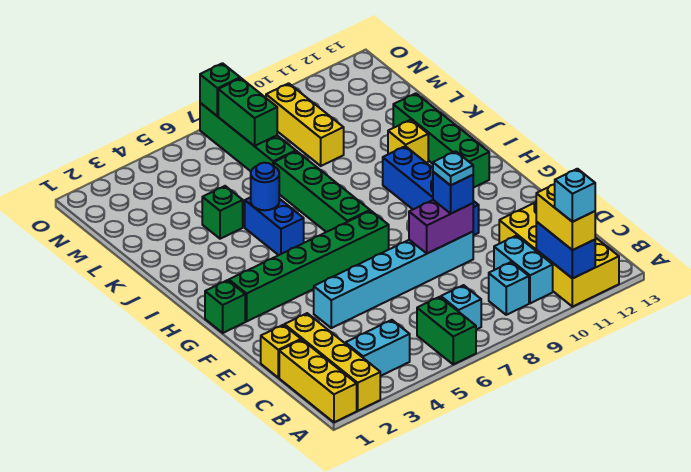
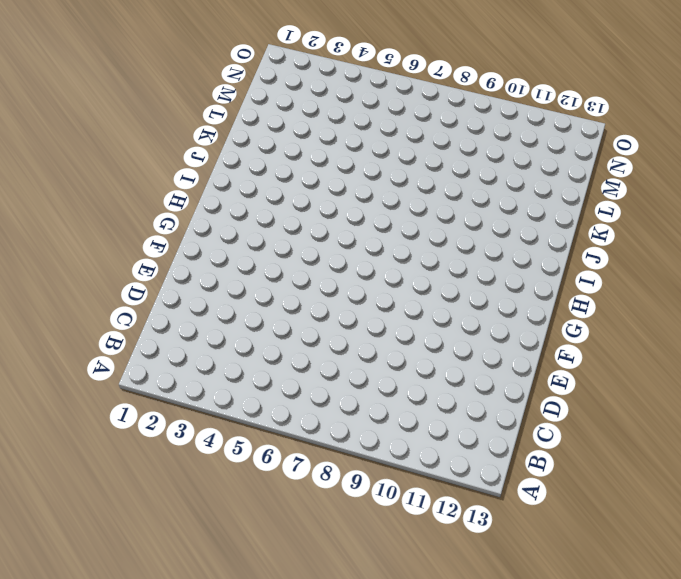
none -> yellow brick A1:C1 level 1
none -> yellow brick A2:D2 level 1
none -> green brick A6:B6 level 1

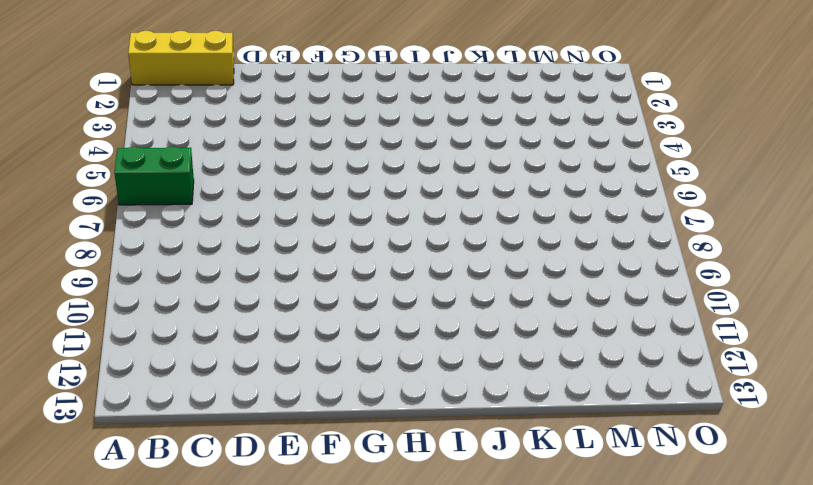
none -> yellow brick A2:D2 level 1
none -> yellow brick A11:D12 level 1
none -> cyan brick B3:B4 level 1

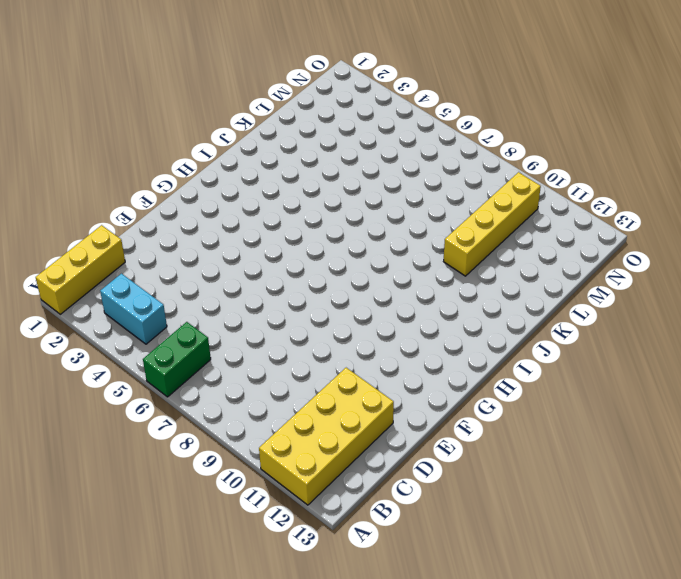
yellow brick K10:N10 level 1 -> yellow brick A2:D2 level 1
none -> cyan brick B7 level 1
none -> cyan brick B9 level 1
none -> cyan brick B10:C10 level 1

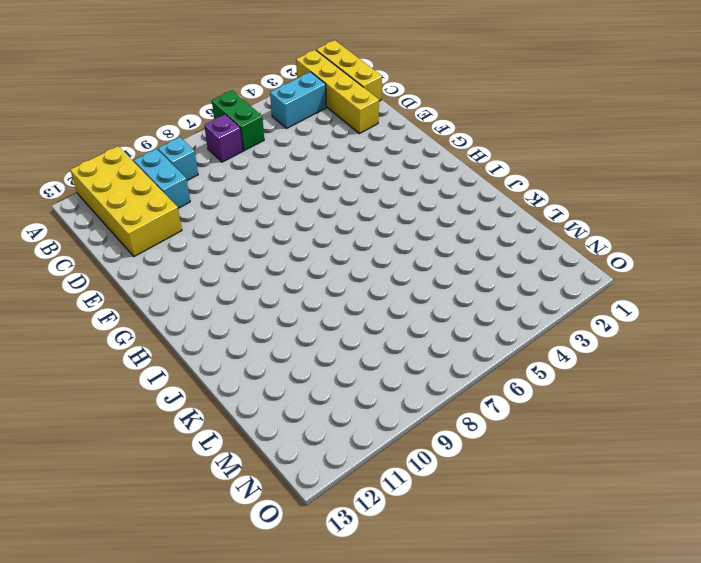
purple brick B7 level 1 -> cyan brick B7 level 1
none -> yellow brick D1 level 1
none -> cyan brick E4:E9 level 1
none -> blue brick F10:I10 level 1

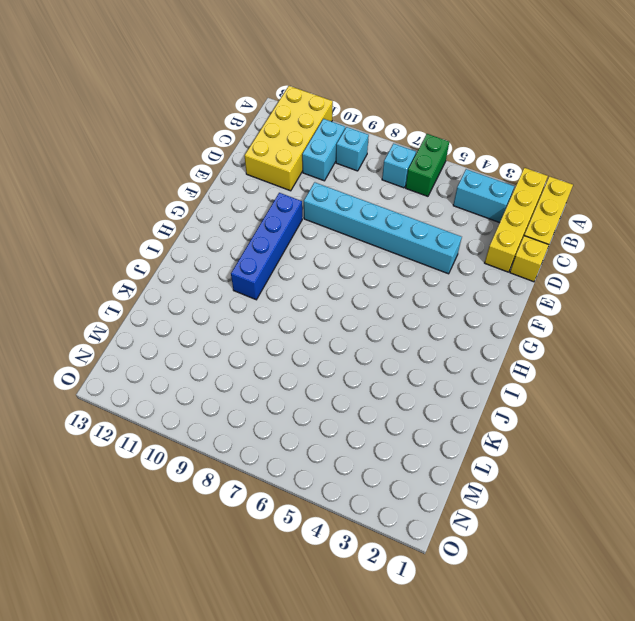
none -> green brick G1 level 1
none -> green brick G2:G7 level 1
none -> green brick H7:K7 level 1

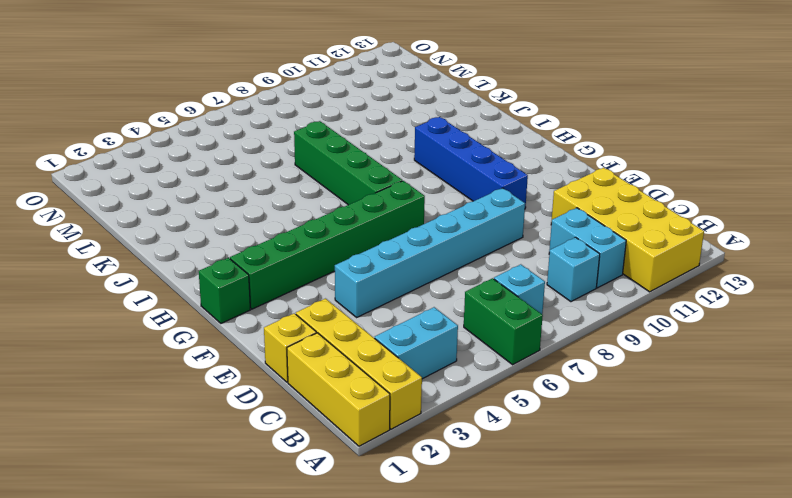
none -> green brick H12:K12 level 1
none -> blue brick I5:J5 level 1
none -> yellow brick J11 level 1

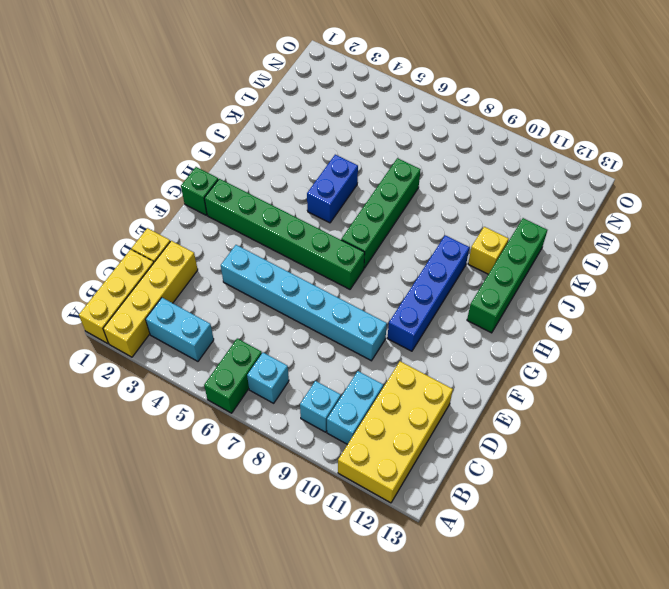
none -> green brick K4 level 1
none -> green brick L7:O7 level 1
none -> yellow brick L9:N9 level 1

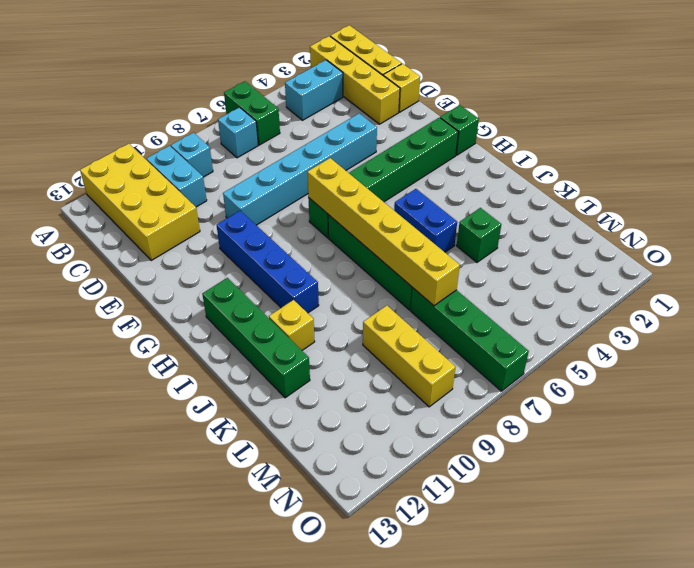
yellow brick G7:L7 level 2 -> none
none -> blue brick A11:B11 level 2
none -> purple brick E8:E9 level 2
none -> blue round brick J5 level 2

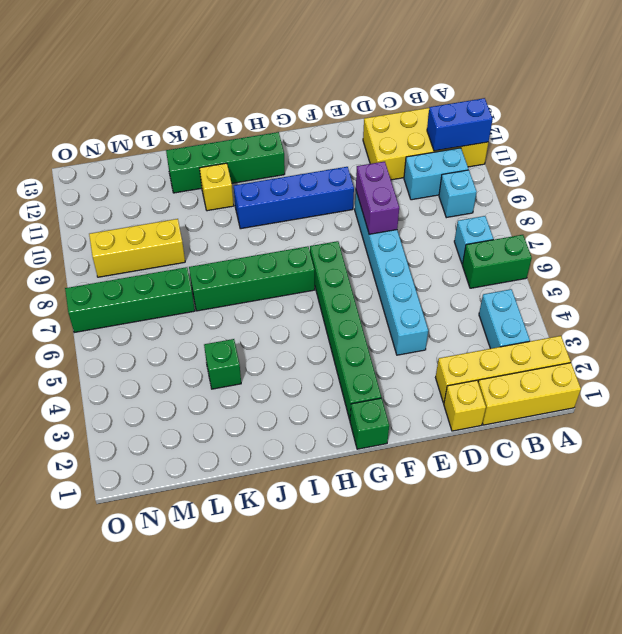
none -> blue brick I5:J5 level 1
none -> blue round brick J5 level 2
none -> green brick M7:N7 level 2

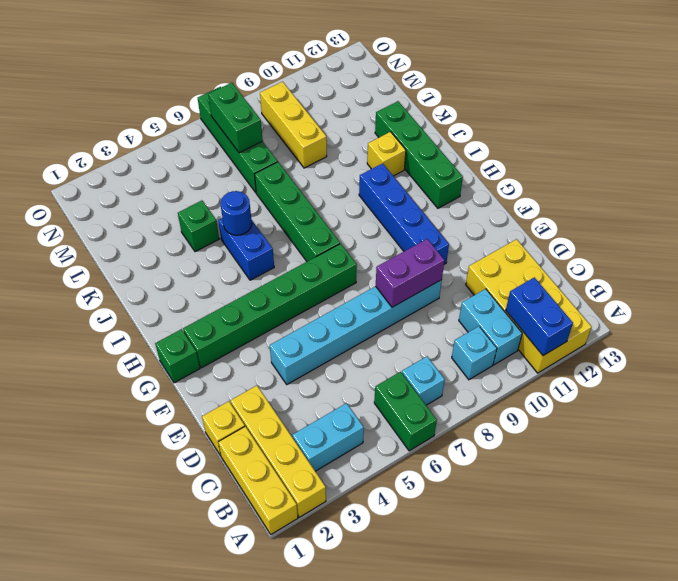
none -> green brick O7 level 2
none -> yellow brick A11:B11 level 3
none -> blue brick E9 level 3

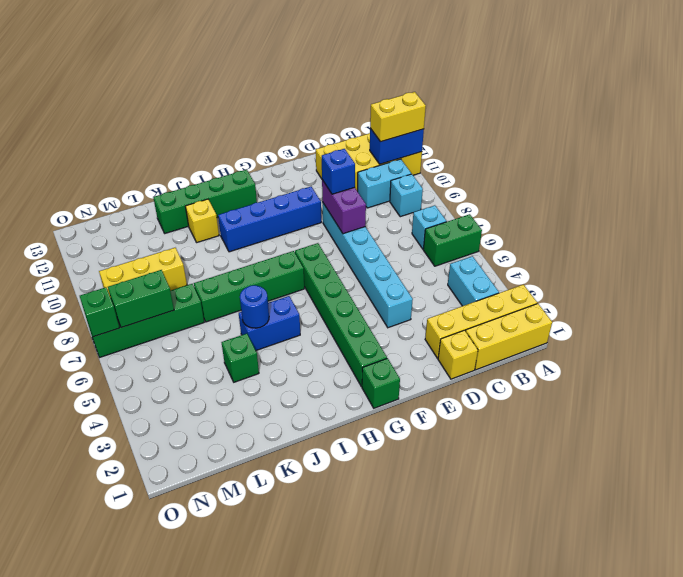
none -> cyan brick A11 level 4
none -> cyan plate E9 level 4

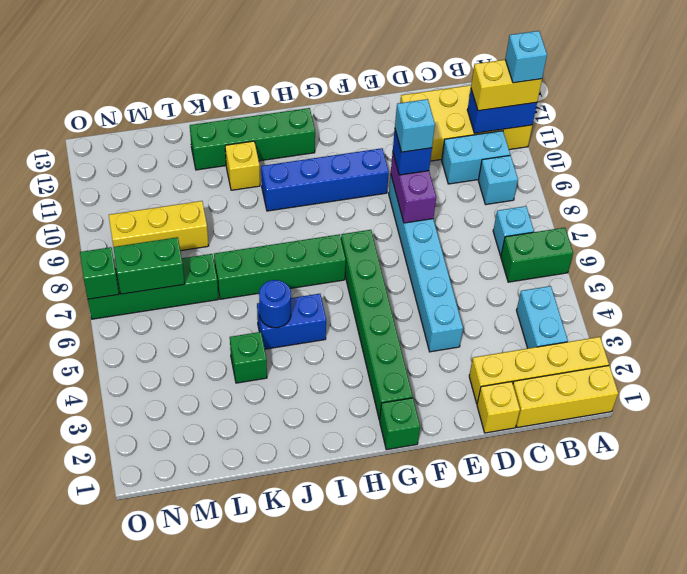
cyan brick E9 level 4 -> cyan plate E9 level 4

